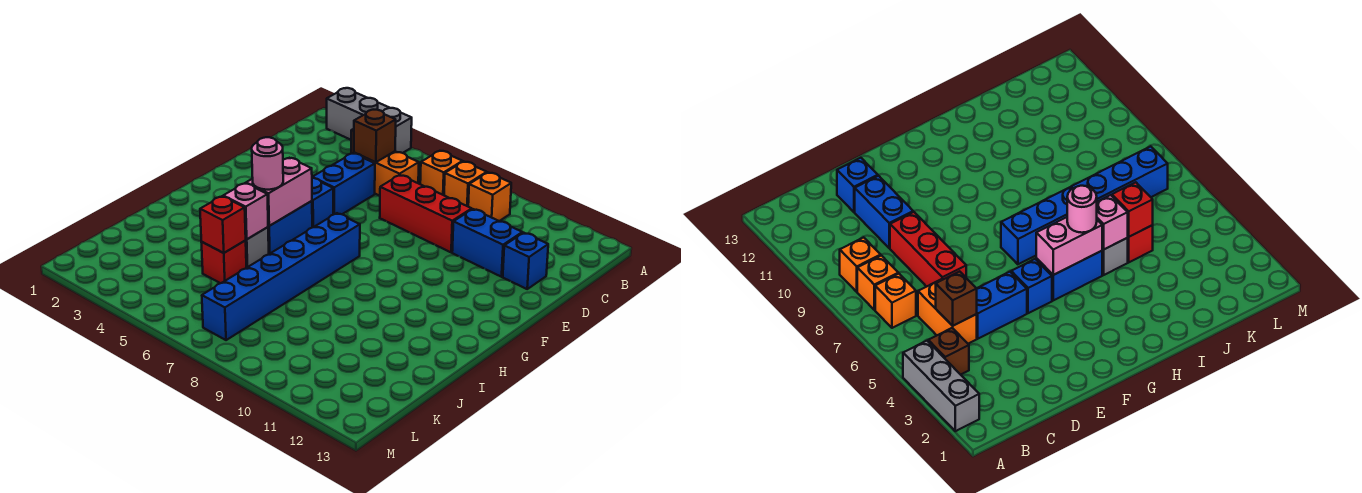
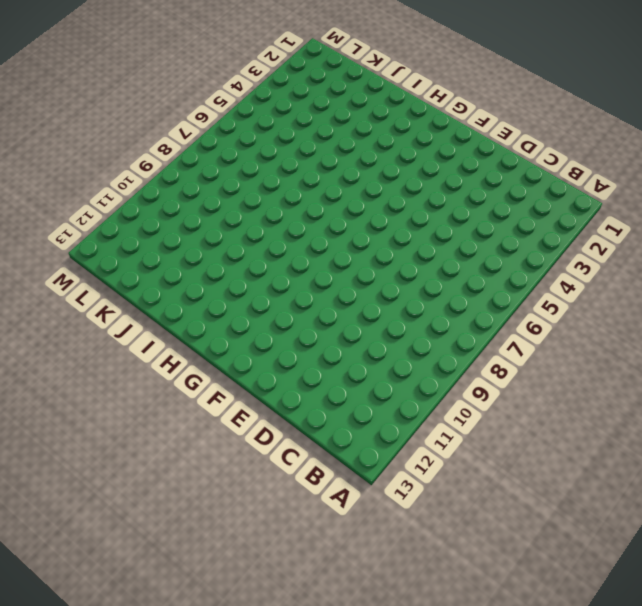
none -> grey brick A2:A4 level 1
none -> brown brick B4 level 1
none -> orange brick B7 level 1

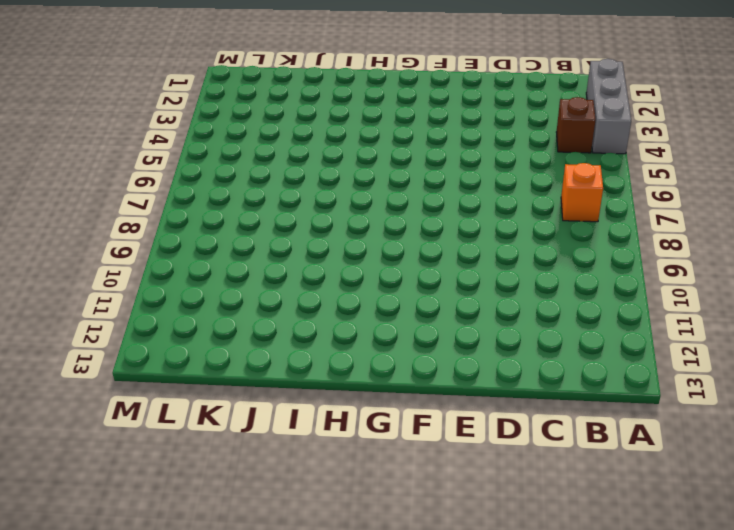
none -> orange brick B8 level 1
none -> orange brick B9 level 1
none -> orange brick C5:C6 level 1

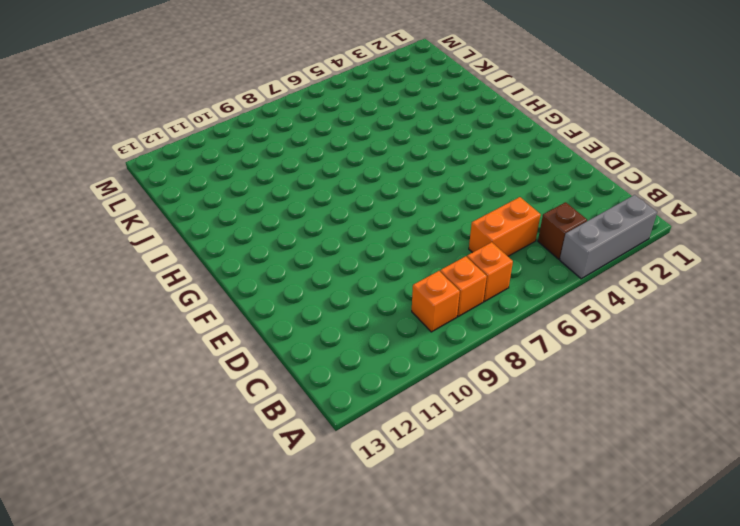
none -> blue brick D5:E5 level 1
none -> red brick D7:D9 level 1
none -> blue brick D10:D11 level 1

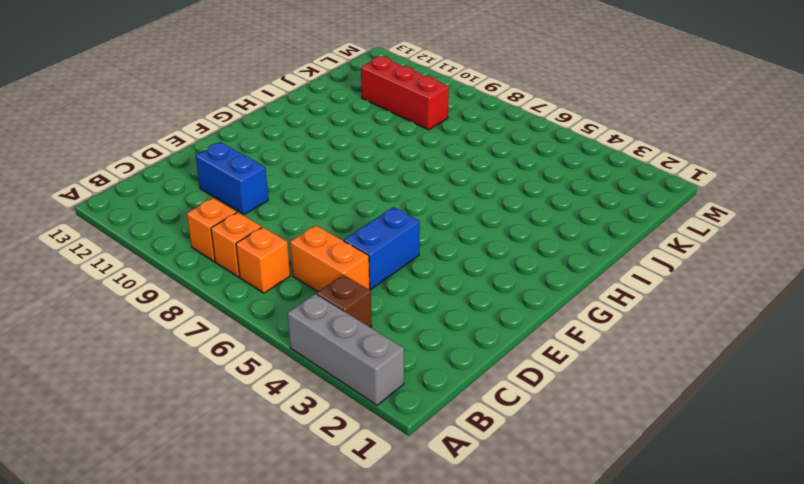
red brick K9:K11 level 1 -> red brick D7:D9 level 1
none -> blue brick D12 level 1
none -> blue brick F5 level 1
none -> blue brick G5:H5 level 1

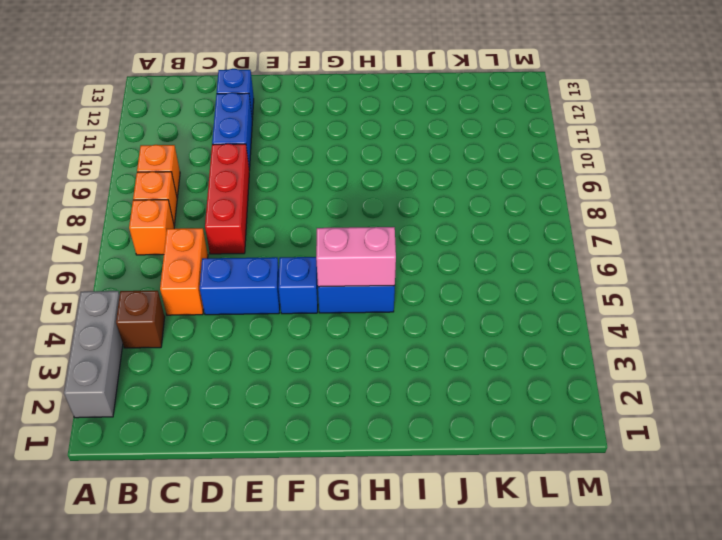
none -> blue brick G7:L7 level 1
none -> grey brick I5 level 1
none -> red brick J5 level 1

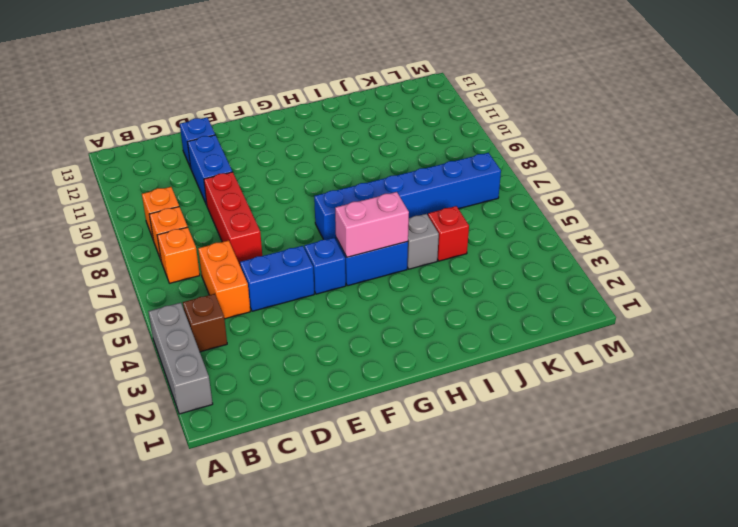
none -> brown brick C5 level 2
none -> pink brick I5 level 2
none -> red brick J5 level 2

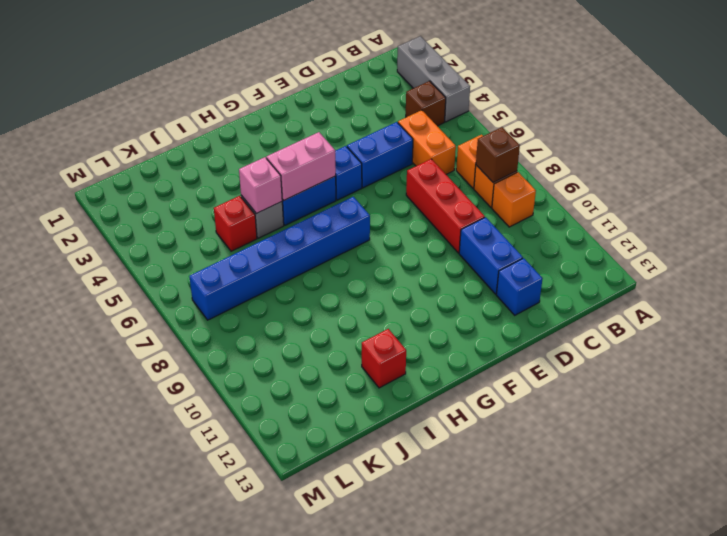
brown brick B8 level 2 -> brown brick C5 level 2
red brick I12 level 1 -> red brick J5 level 2
none -> pink round brick H5 level 3

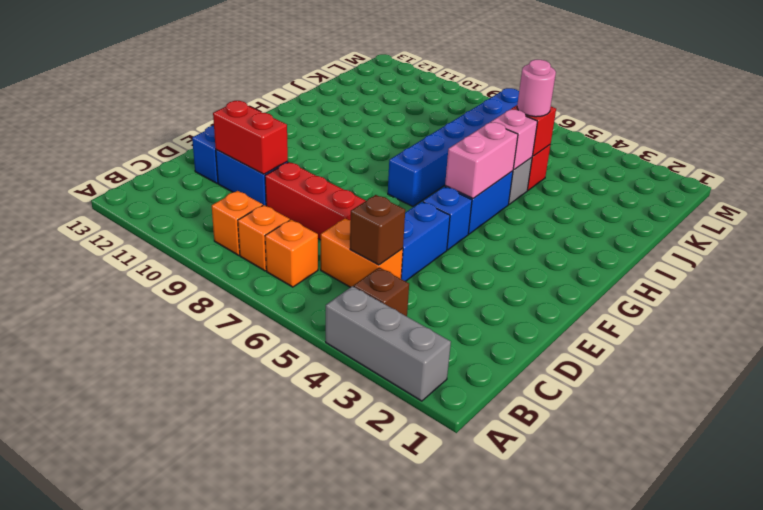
red brick D10:D11 level 2 -> none
pink round brick J5 level 3 -> pink round brick H5 level 3

